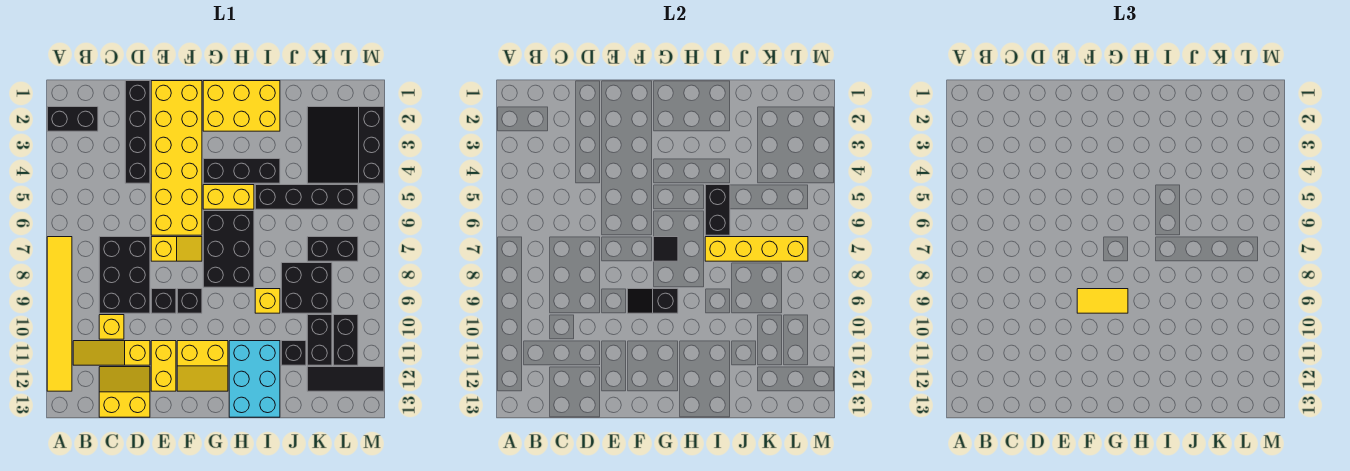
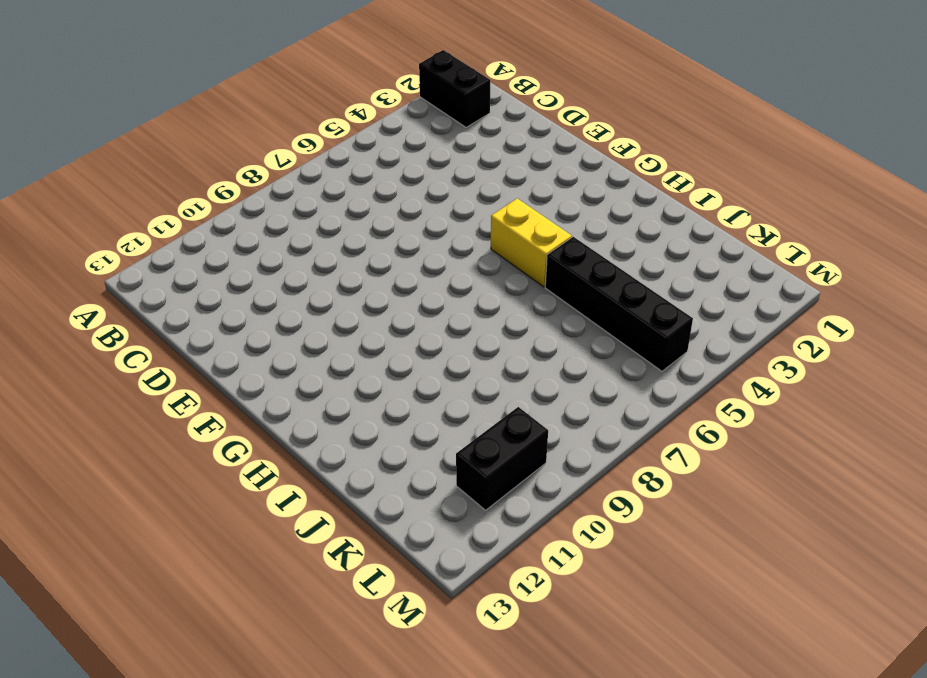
none -> yellow tile A7:A12 level 1
none -> yellow slope B11:D11 level 1 top D
none -> black brick C7:D9 level 1
none -> yellow brick C10 level 1

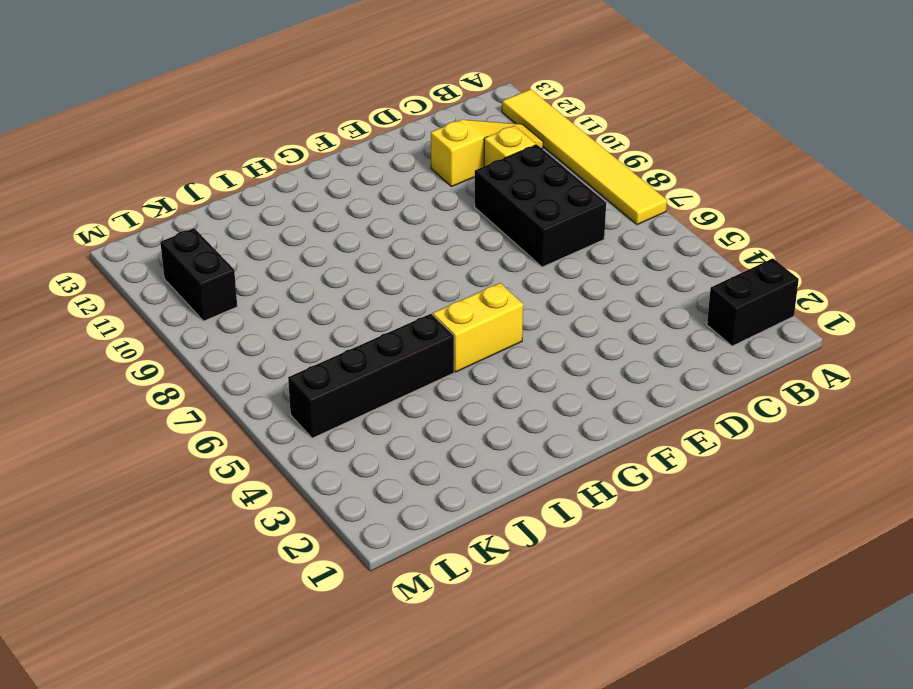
none -> yellow slope C12:D13 level 1 top 13
none -> black brick D1:D4 level 1
none -> yellow brick E1:F6 level 1
none -> yellow slope E7:F7 level 1 top E

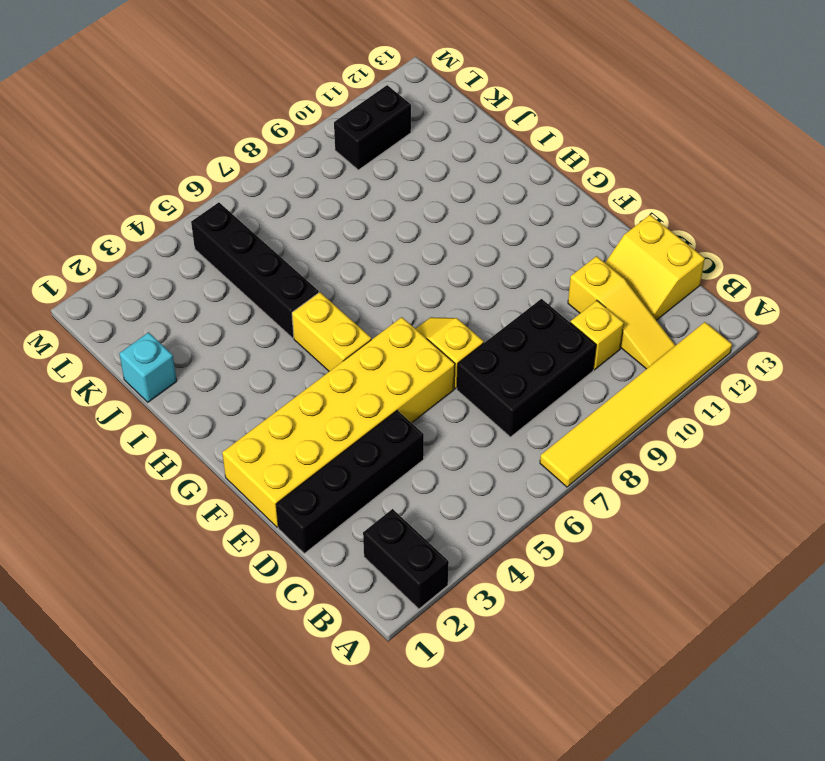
cyan brick J1 level 1 -> none
none -> black brick E9 level 1
none -> yellow brick E11:E12 level 1
none -> black brick F9 level 1
none -> yellow slope F11:G12 level 1 top 11

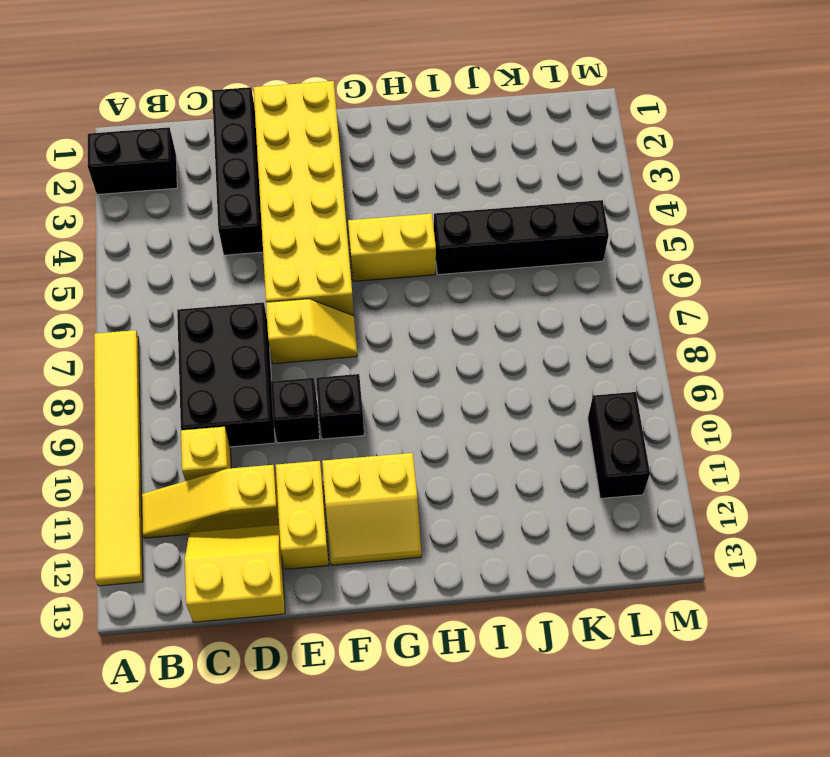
none -> yellow brick G1:I2 level 1
none -> black brick G4:I4 level 1
none -> black brick G6:H8 level 1
none -> cyan brick H11:I13 level 1

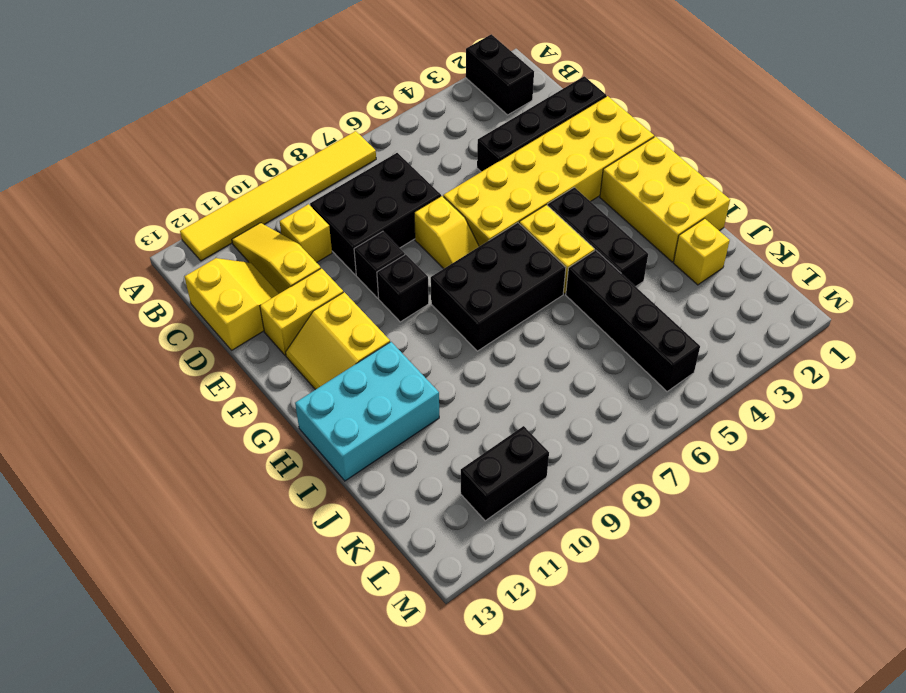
yellow brick J2 level 1 -> yellow brick I9 level 1
none -> black brick J8:K9 level 1
none -> black brick J11 level 1
none -> black slope K2:M4 level 1 top M
none -> black brick K7:L7 level 1

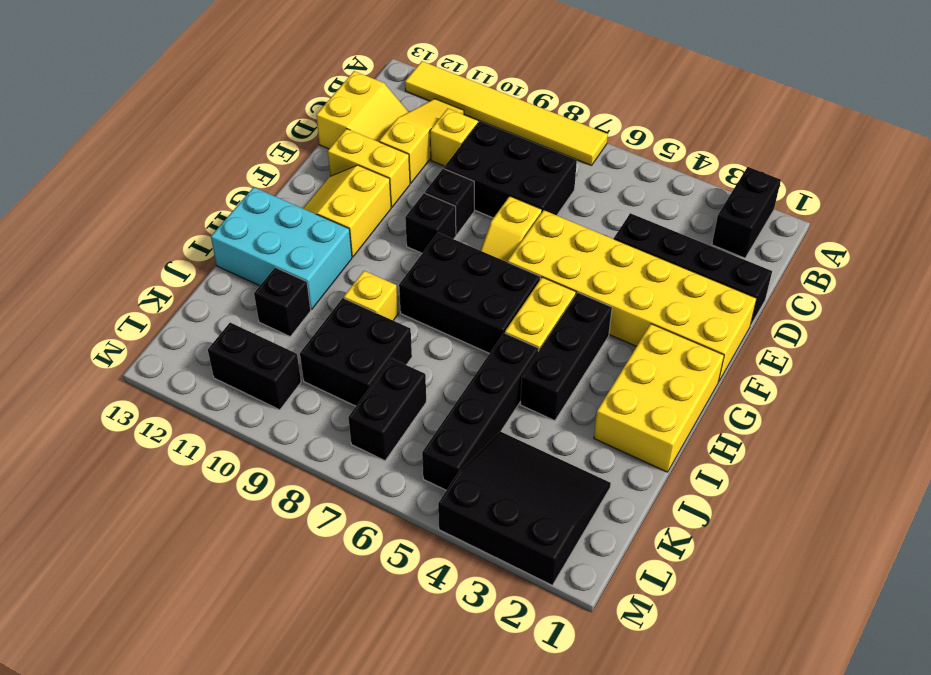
none -> black brick K10:K11 level 1
none -> black tile K12:M12 level 1
none -> black slope F9:G9 level 2 top G
none -> black tile G7 level 2

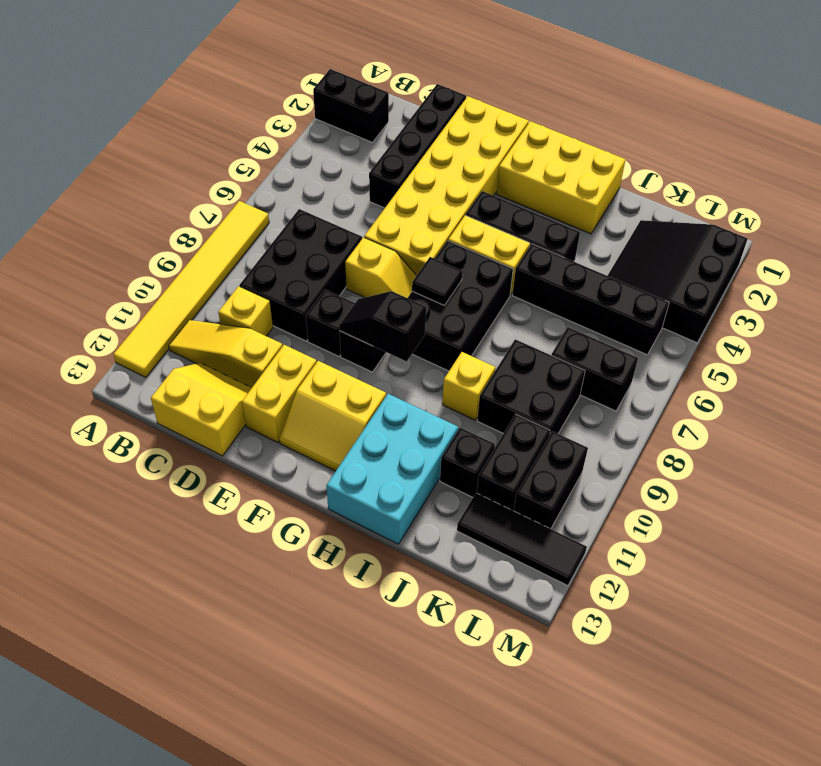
none -> black brick I5:I6 level 2
none -> yellow brick I7:L7 level 2
none -> yellow tile F9:G9 level 3

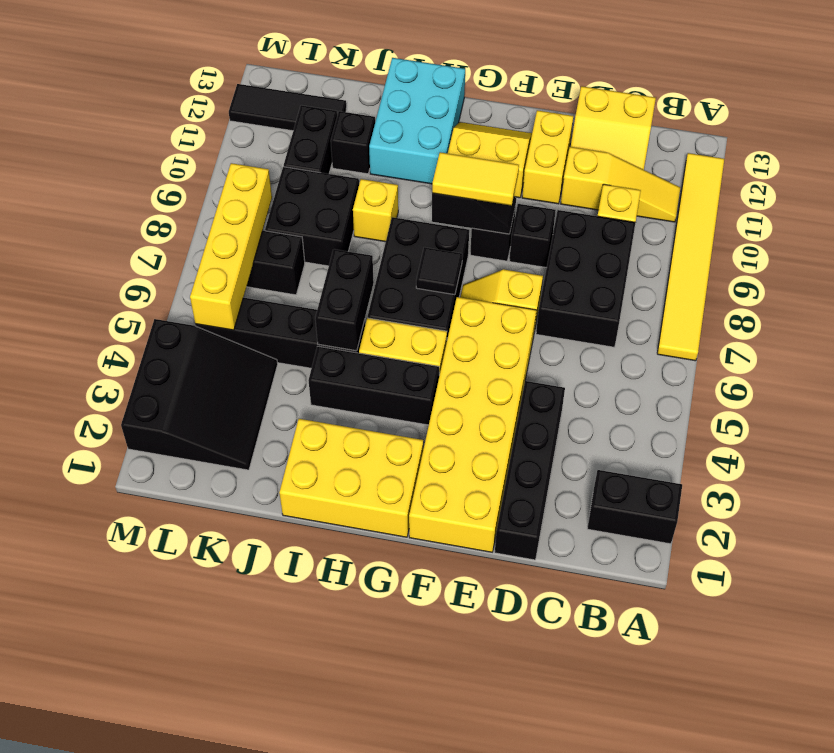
yellow brick L5:L8 level 2 -> yellow brick I7:L7 level 2
none -> black brick L10:L11 level 1

